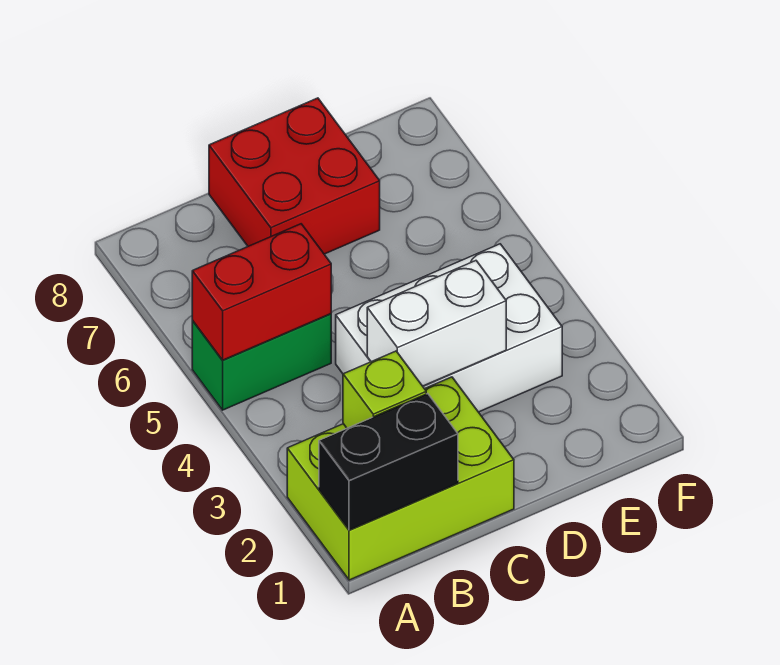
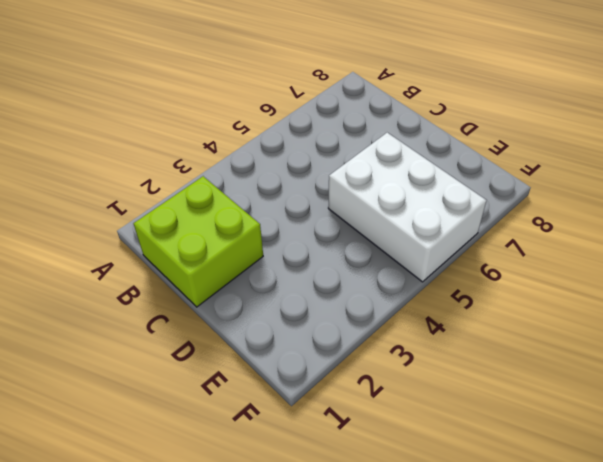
lime brick B1:C2 level 1 -> lime brick A1:C2 level 1
white brick D5:F6 level 1 -> white brick C3:E4 level 1
none -> green brick A5:B5 level 1
none -> red brick C7:D8 level 1

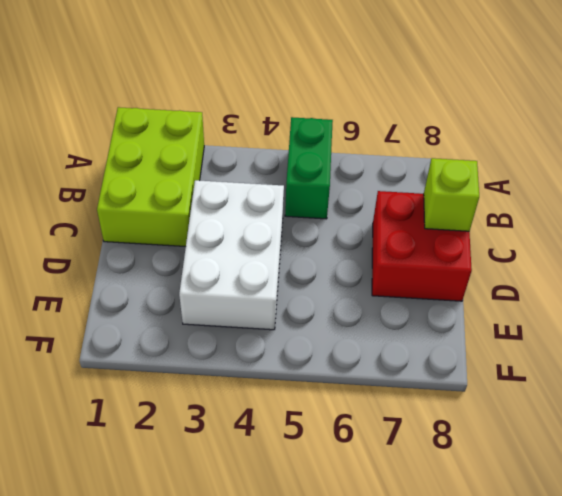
lime brick C8 level 2 -> lime brick B2 level 2
none -> black brick A1:B1 level 2
none -> red brick A5:B5 level 2

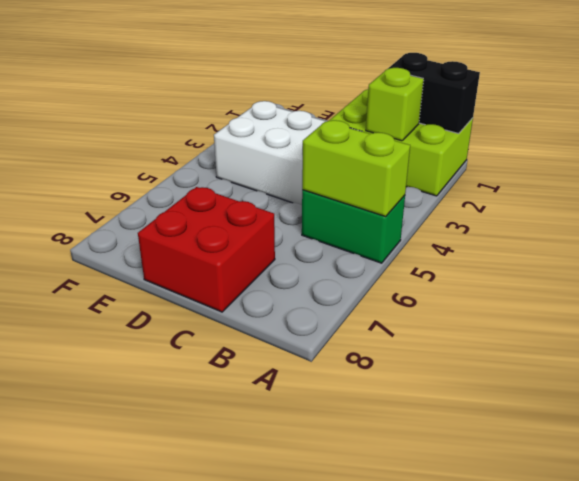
lime brick A5:B5 level 2 -> red brick A5:B5 level 2
none -> white brick C3:D3 level 2

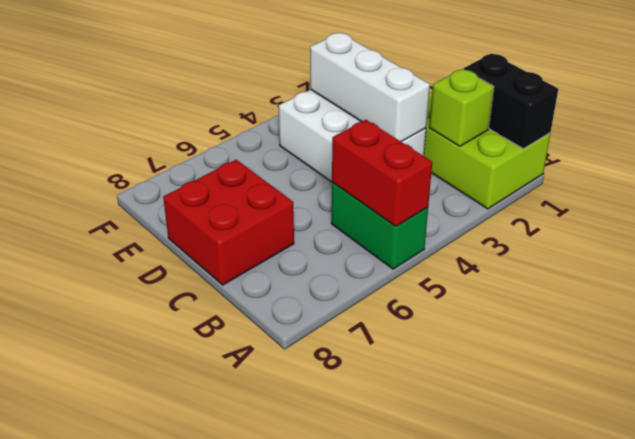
white brick C3:E3 level 2 -> white brick C3:D3 level 2

